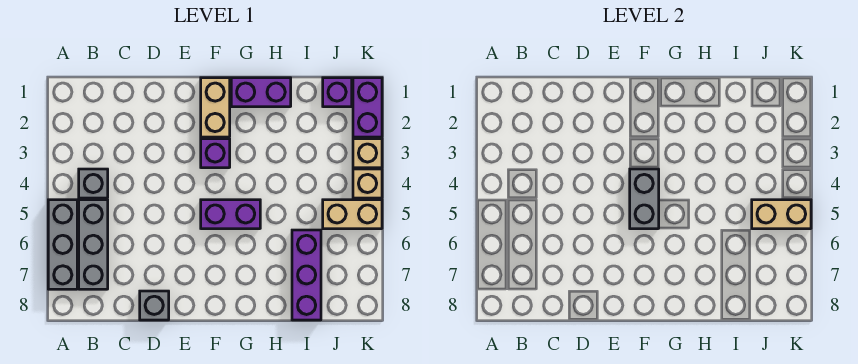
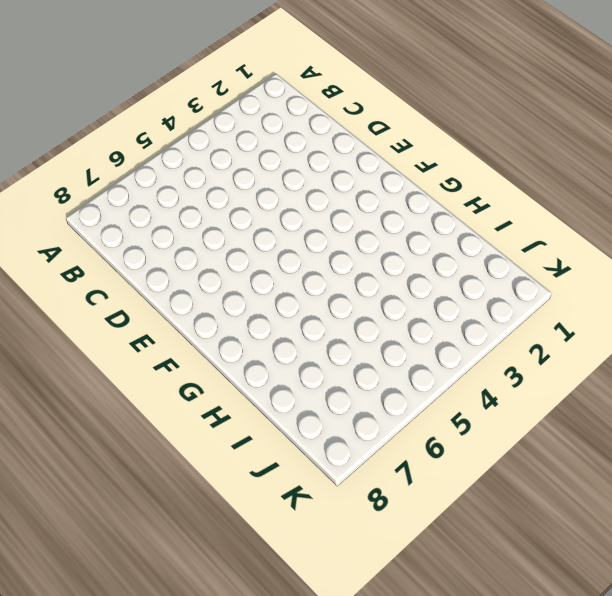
none -> grey brick A5:A7 level 1
none -> grey brick B4 level 1
none -> grey brick B5:B7 level 1

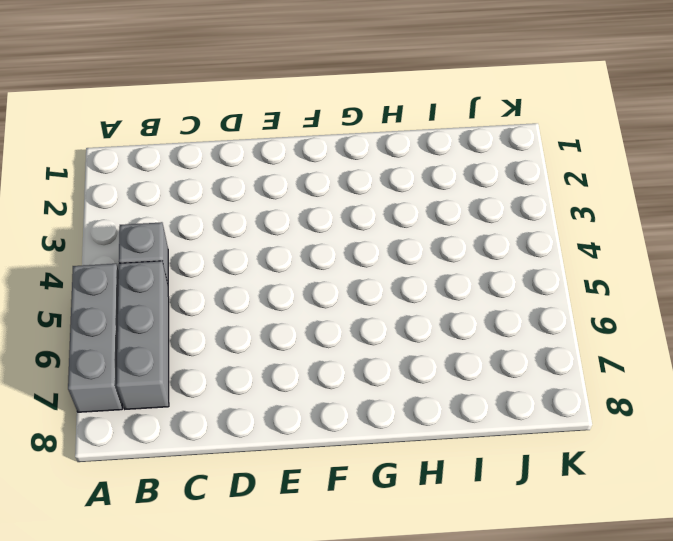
none -> grey brick D8 level 1
none -> tan brick F1:F2 level 1
none -> purple brick F3 level 1

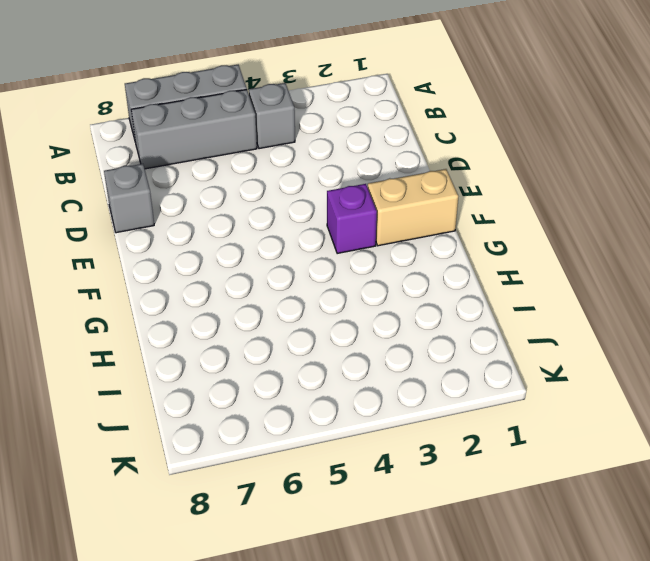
none -> purple brick F5:G5 level 1
none -> purple brick G1:H1 level 1
none -> purple brick I6:I8 level 1

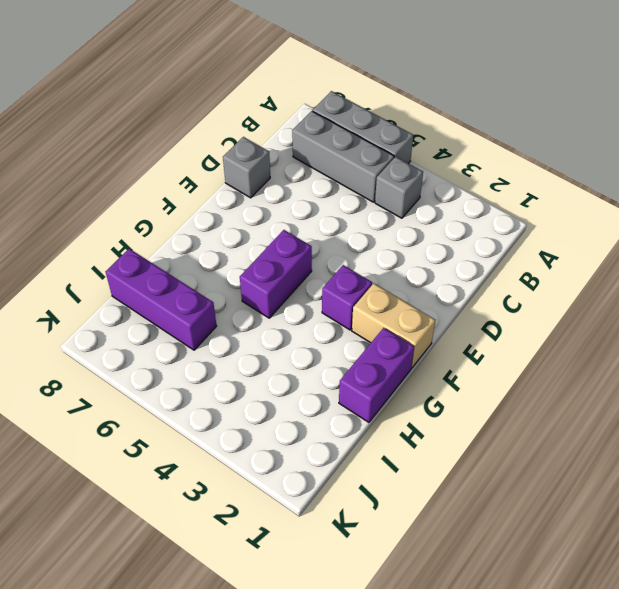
none -> purple brick J1 level 1
none -> tan brick J5:K5 level 1
none -> purple brick K1:K2 level 1

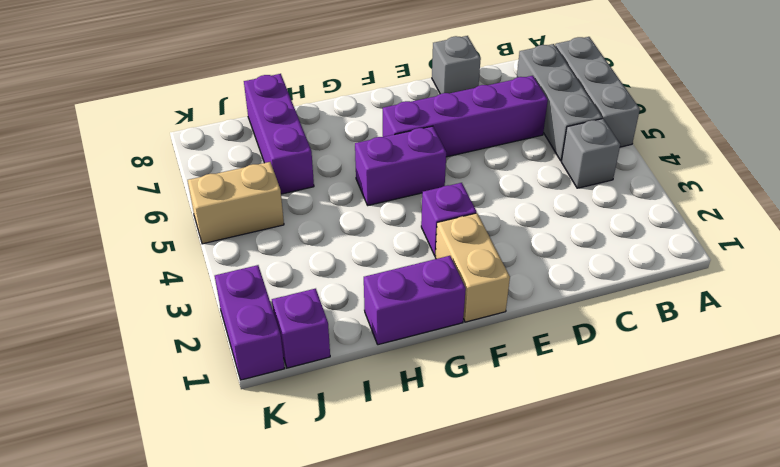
purple brick C6:F6 level 1 -> none
none -> tan brick K3 level 1
none -> tan brick K4 level 1
none -> grey brick F4:F5 level 2

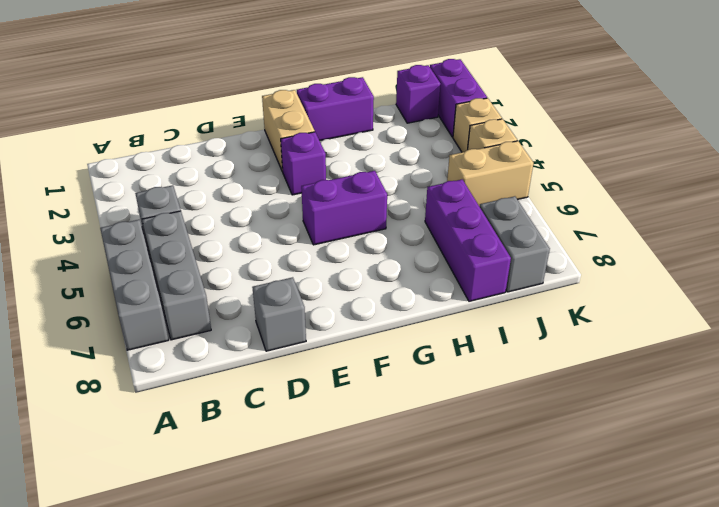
grey brick J7:J8 level 1 -> grey brick F4:F5 level 2
none -> tan brick J5:K5 level 2

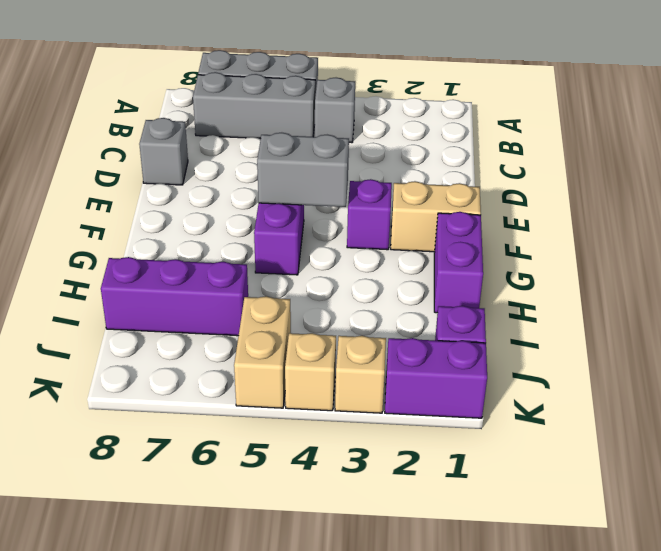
none -> tan brick J5:K5 level 2

